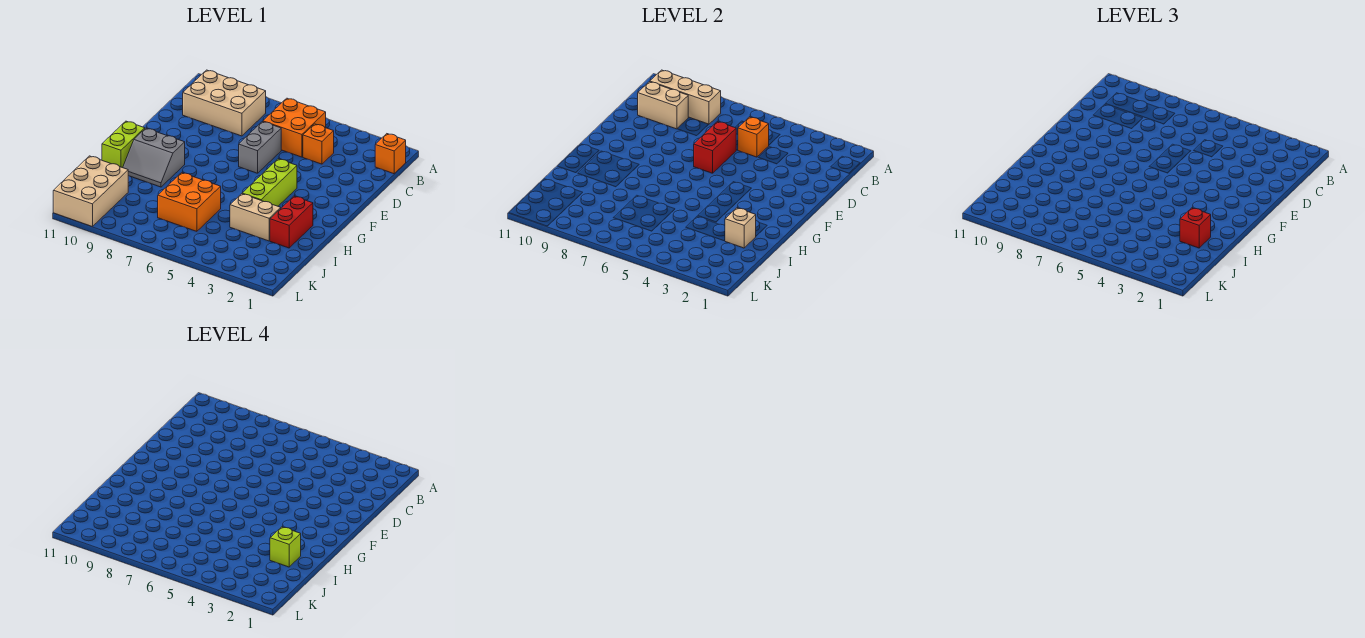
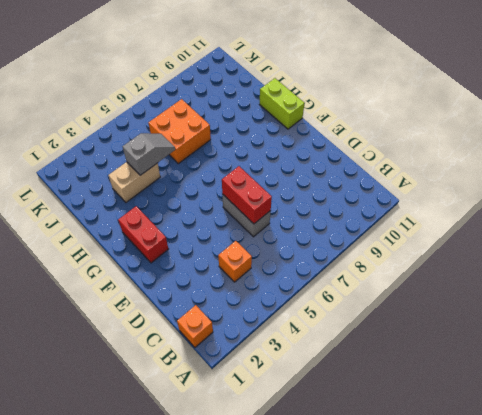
red brick F2:G2 level 1 -> red brick H2:I2 level 1
grey slope I4:I5 level 2 top 4 -> none
none -> orange brick B5:C6 level 1
none -> tan brick B8:C10 level 1
none -> lime brick F4:H4 level 1

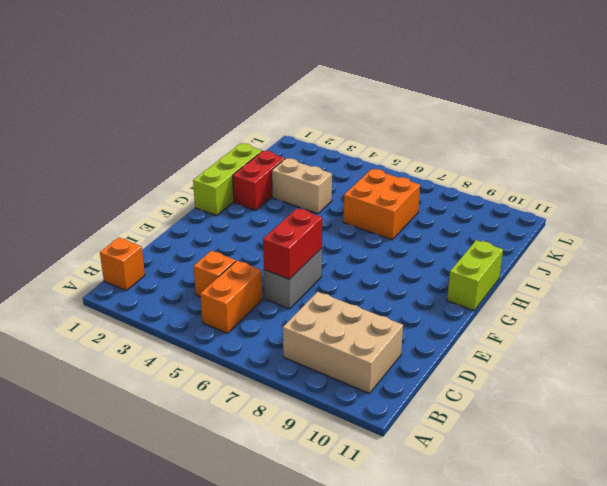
orange brick B5:C5 level 1 -> orange brick B5:C6 level 1
lime brick G1:I1 level 1 -> lime brick F4:H4 level 1
none -> grey slope G9:H10 level 1 top G
none -> tan brick J10:L11 level 1
none -> tan brick B8:B10 level 2

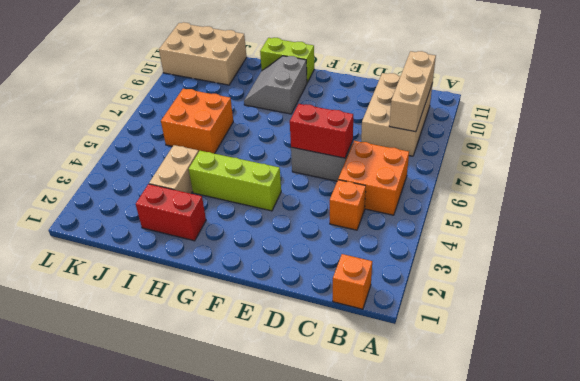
none -> orange brick C5 level 2
none -> tan brick C9:C10 level 2
none -> tan brick I2 level 2

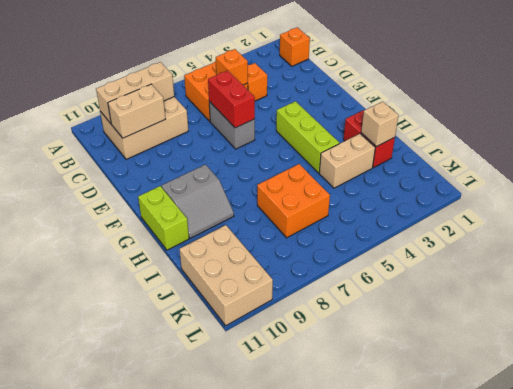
none -> red brick I2 level 3
none -> lime brick I2 level 4

